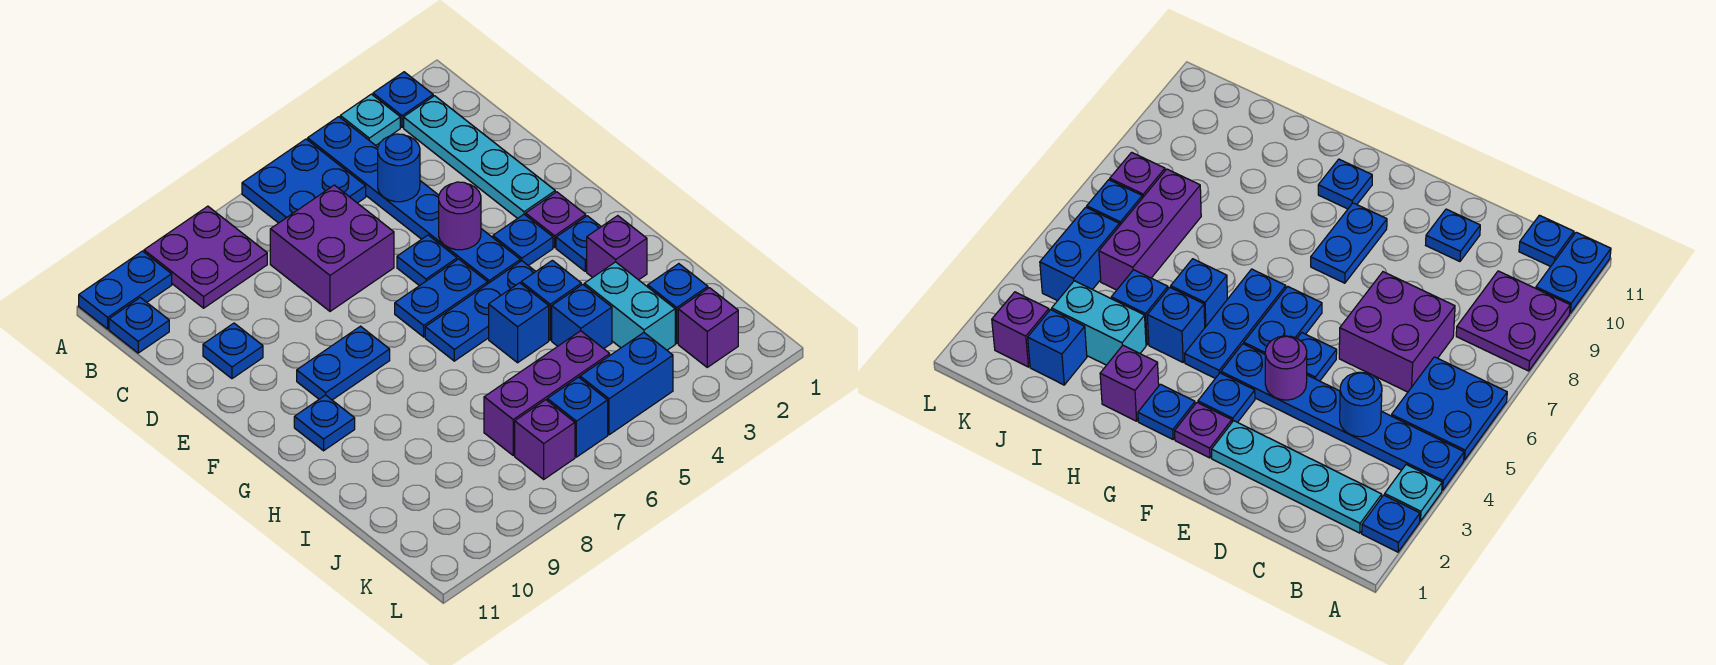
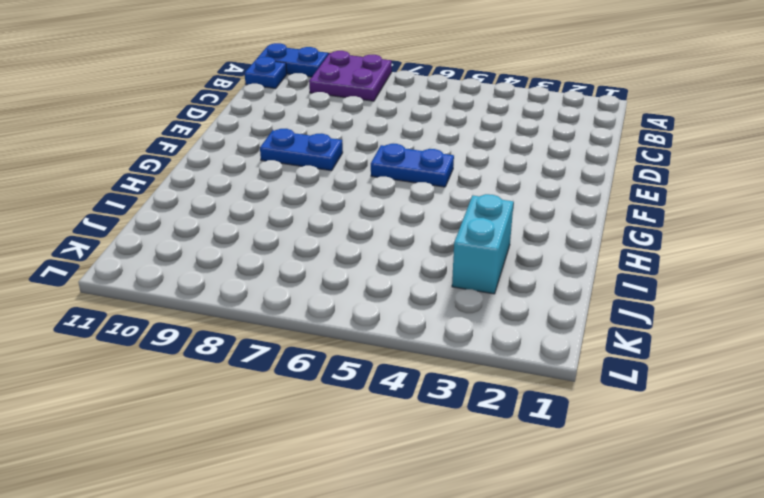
none -> blue plate A2 level 1
none -> cyan plate A3 level 1
none -> blue plate A4:F4 level 1
none -> blue plate A5:B6 level 1

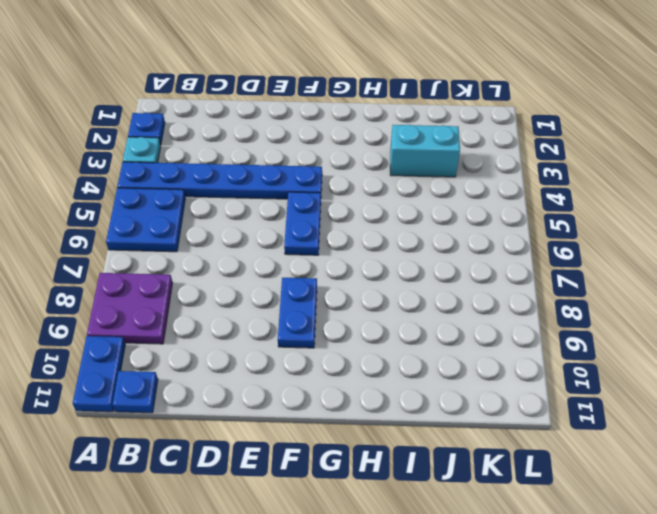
none -> cyan plate B2:E2 level 1
none -> purple brick C6:D7 level 1
none -> blue plate D10 level 1
none -> blue plate E5 level 1

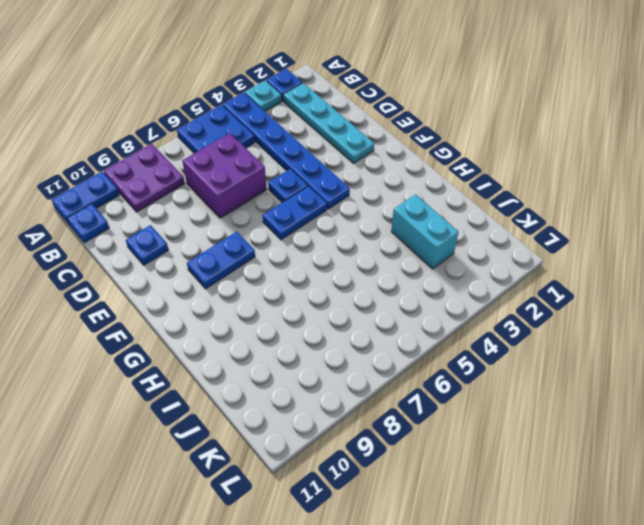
none -> purple plate F2 level 1
none -> blue plate F3 level 1
none -> blue plate G2 level 1
none -> blue plate G4:G6 level 1

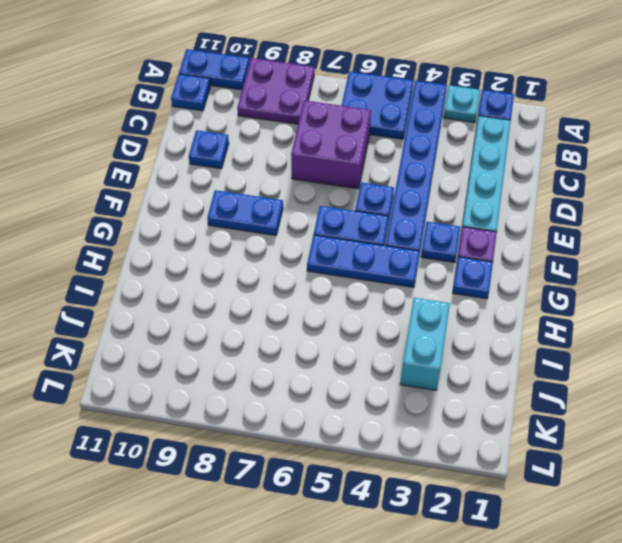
none -> blue plate G10 level 1
none -> purple brick H2 level 1
none -> blue brick H4 level 1
none -> blue brick H5 level 1

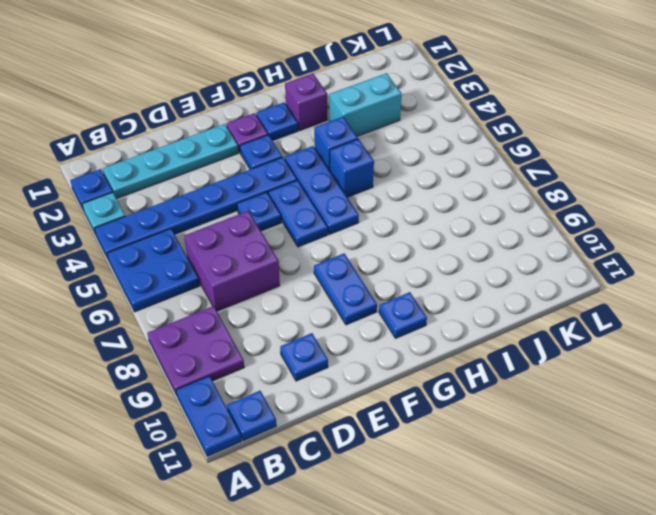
none -> blue brick I4 level 1
none -> blue brick J2 level 1
none -> purple brick J5:J7 level 1
none -> purple brick K2 level 1

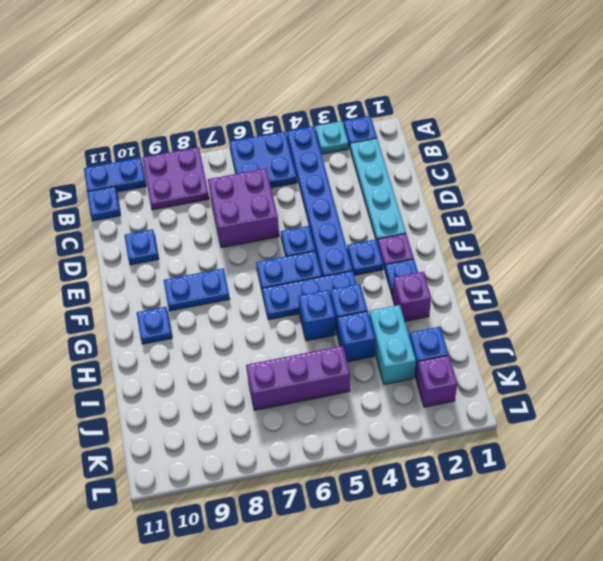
none -> blue brick K4:K5 level 1
none -> blue brick K6 level 1
none -> purple brick K7 level 1
none -> blue round brick C4 level 2

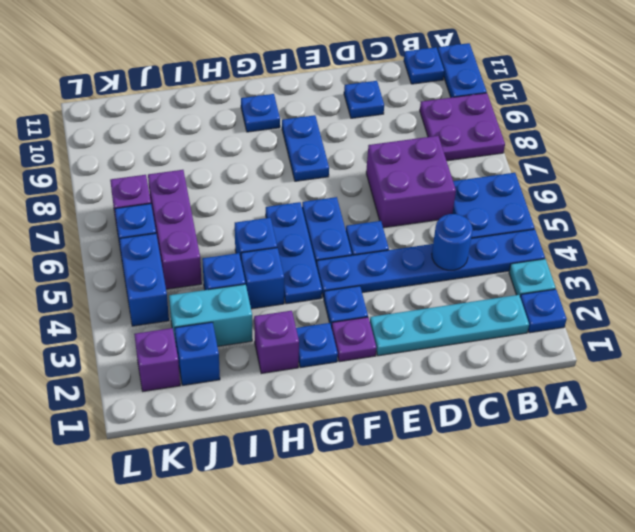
none -> purple round brick E4 level 2

